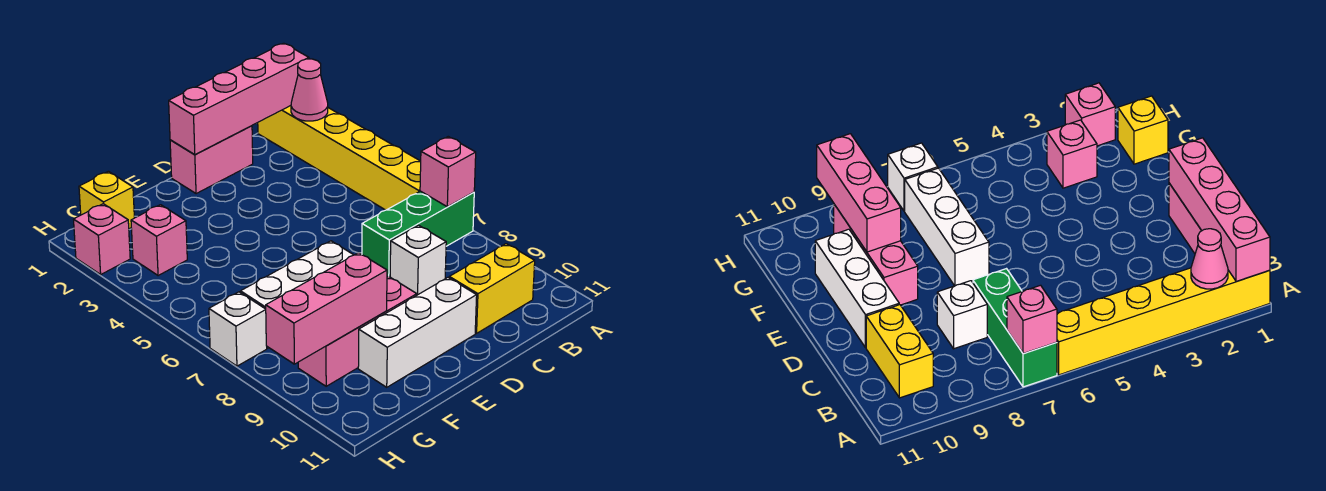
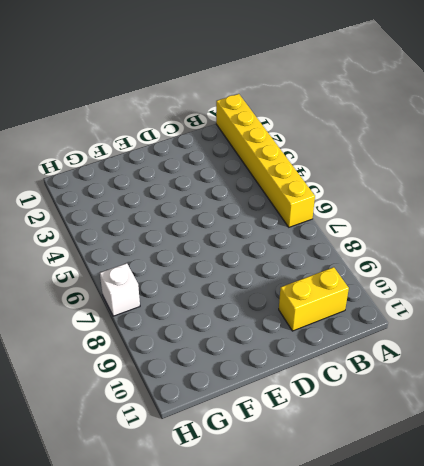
none -> green brick A7:C7 level 1
none -> pink brick C1:D1 level 1
none -> white brick C8 level 1

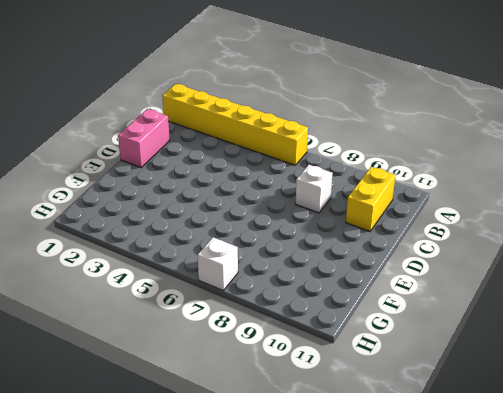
none -> green brick A7:C7 level 1
none -> white brick D10:F10 level 1
none -> white brick E7:G7 level 1

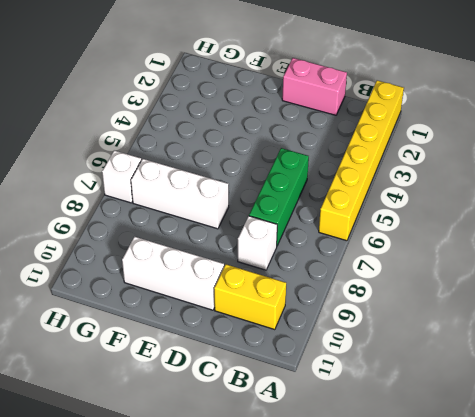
green brick C5:C7 level 1 -> green brick A7:C7 level 1
none -> pink brick E9:G9 level 1
none -> yellow brick G1 level 1
none -> pink brick G3 level 1

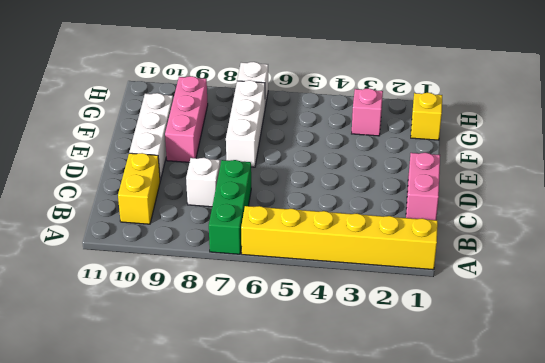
none -> pink brick H2 level 1
none -> pink brick A1:D1 level 2
none -> pink cone A2 level 2

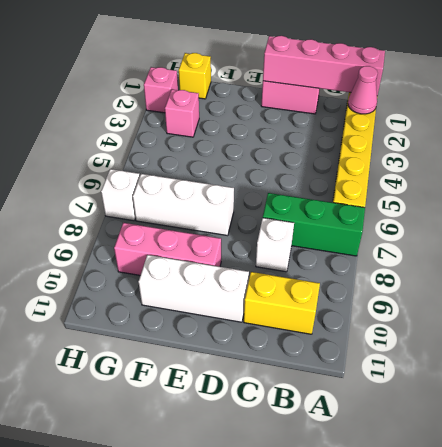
none -> pink brick A7 level 2
none -> pink brick F9:H9 level 2

